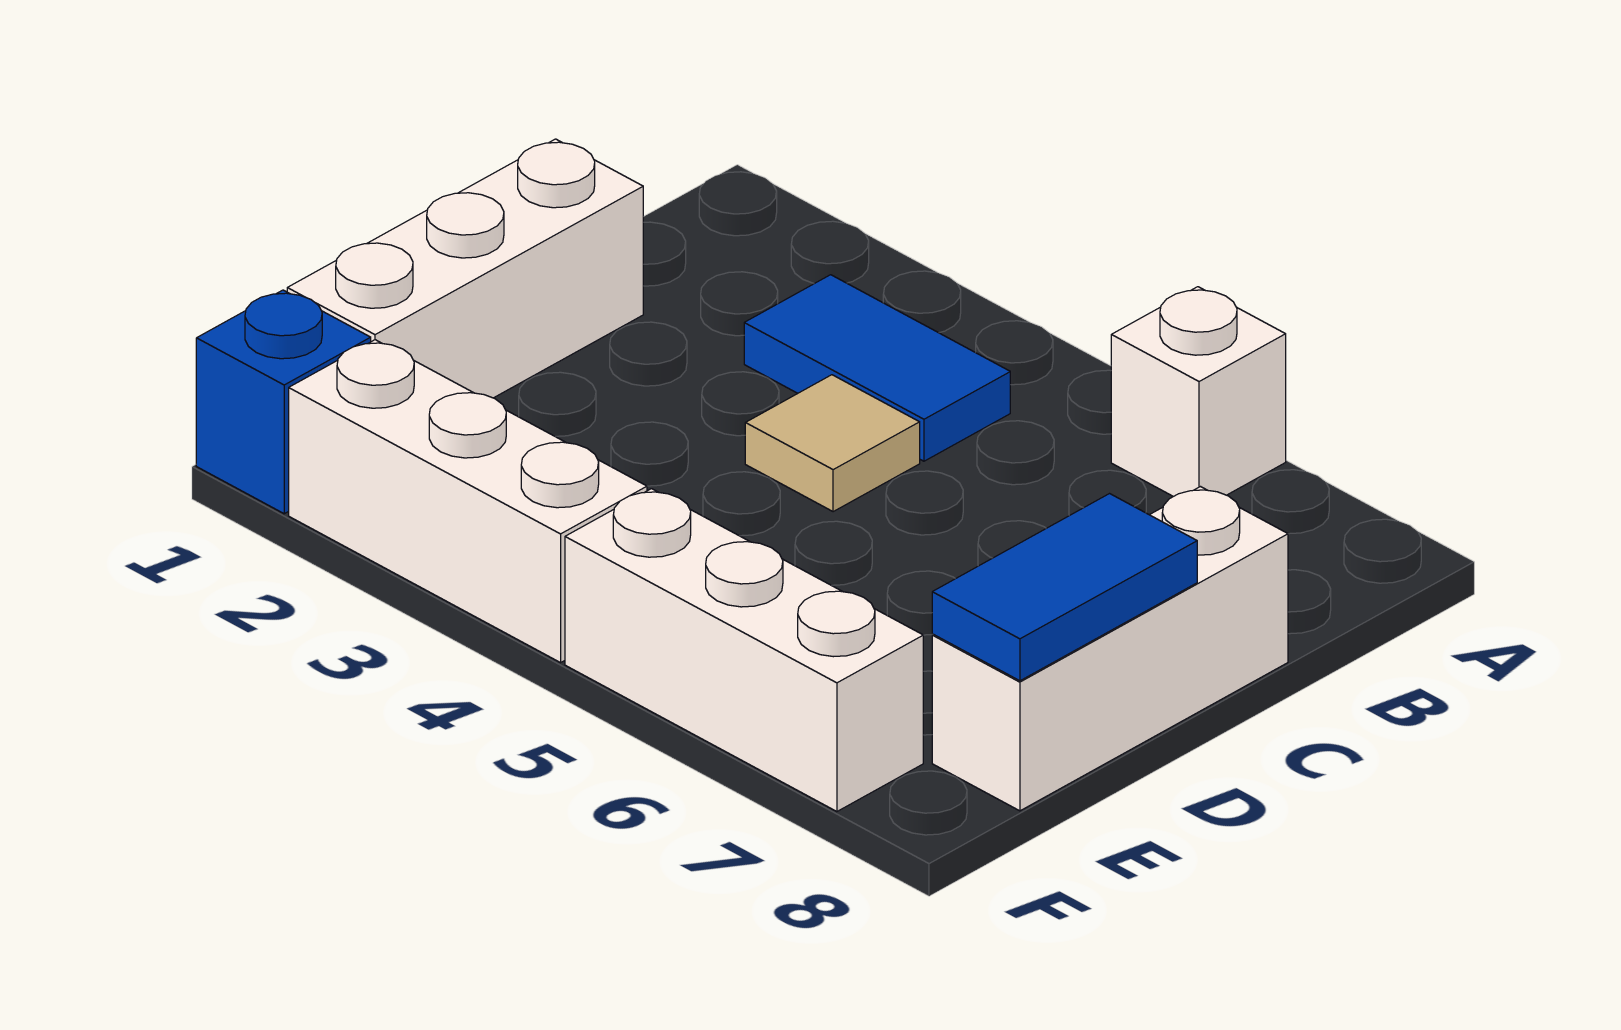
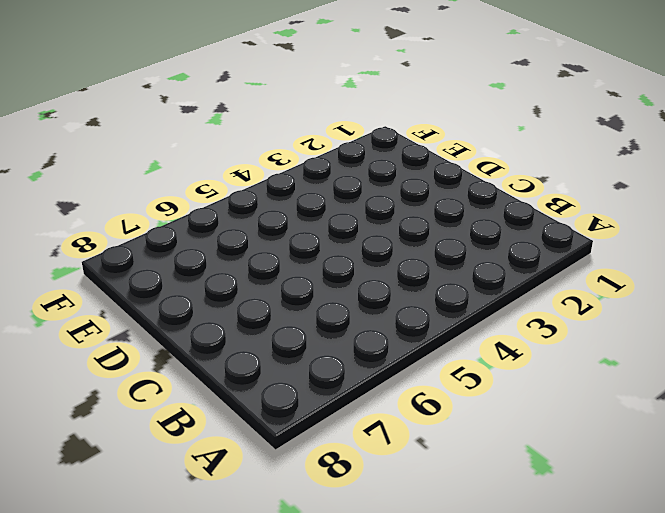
none -> white brick A6 level 1
none -> blue tile B3:B4 level 1

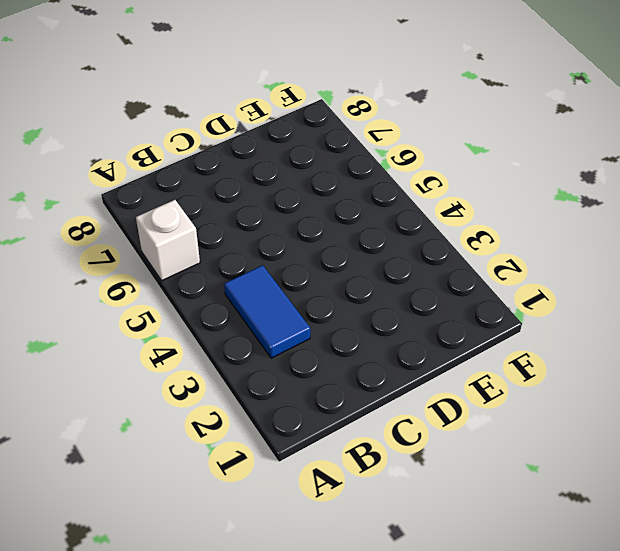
none -> white brick C1:E1 level 1
none -> tan tile C4 level 1

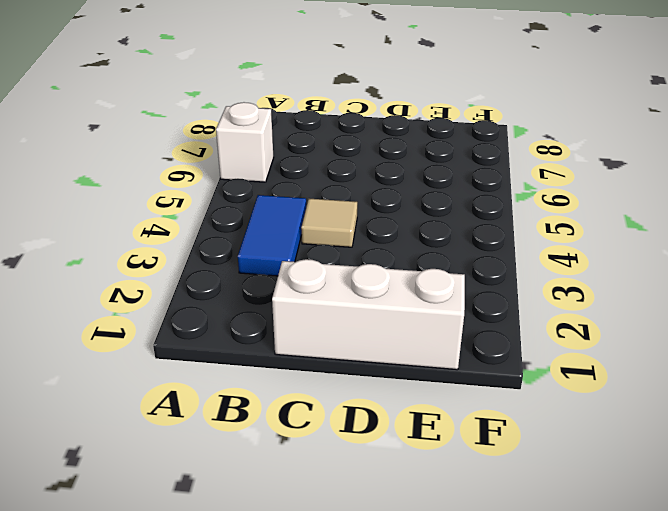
none -> white brick C8:E8 level 1
none -> blue brick F1 level 1

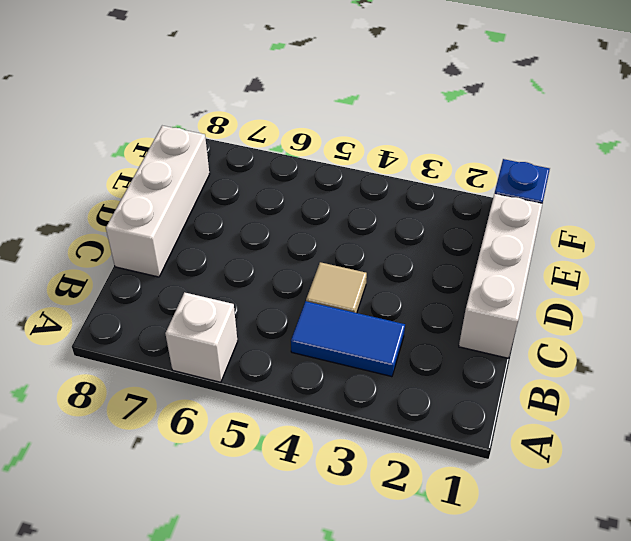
none -> white brick F2:F4 level 1
none -> white brick F5:F7 level 1

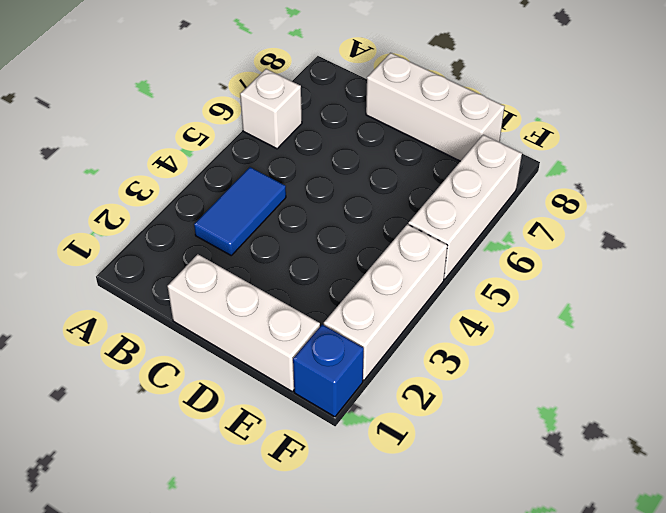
none -> tan tile C4 level 1
none -> blue tile D8:E8 level 2

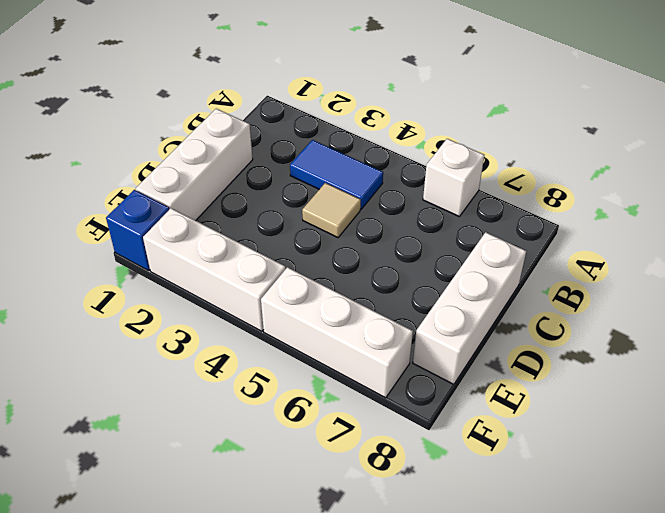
none -> blue tile D8:E8 level 2

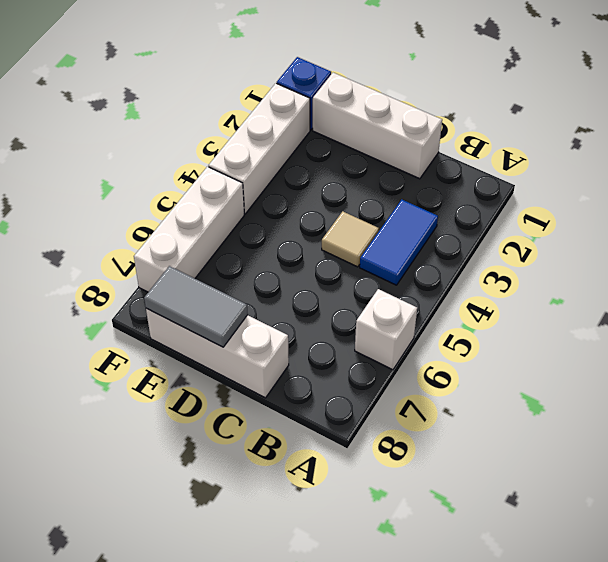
grey tile D8:E8 level 2 -> blue tile D8:E8 level 2

